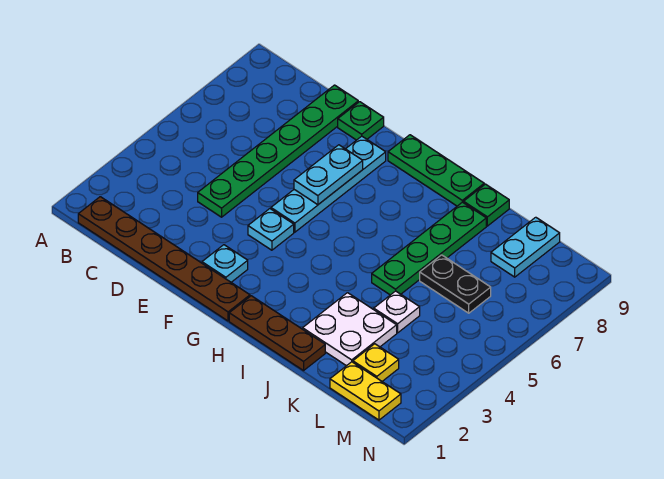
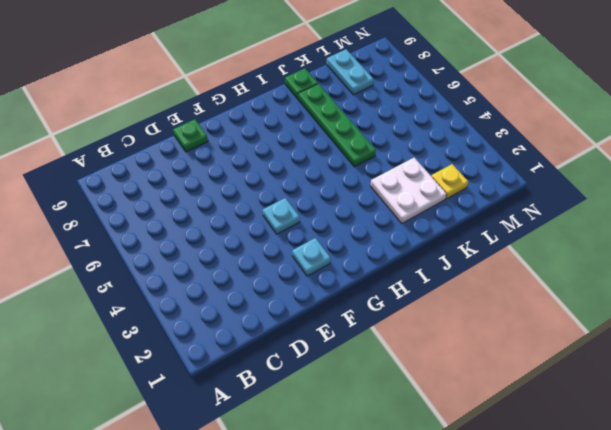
none -> brown plate B1:G1 level 1
none -> green plate D4:D9 level 1
none -> cyan plate F5:F8 level 1

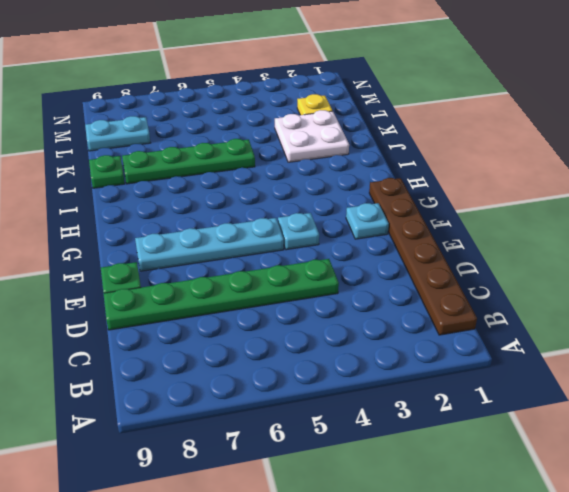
none -> green plate G9:I9 level 1
none -> brown plate H1:J1 level 1
none -> white plate K4 level 1

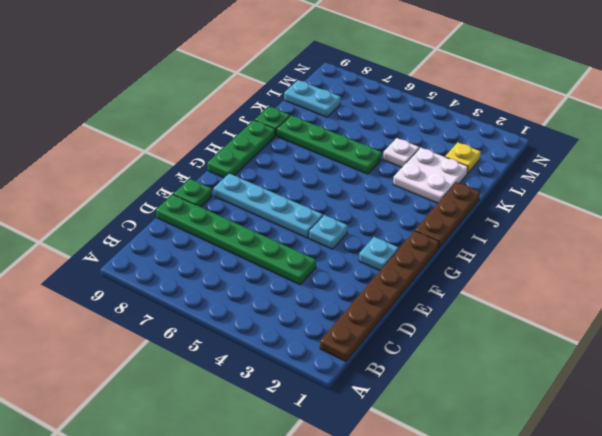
none -> black plate K6:L6 level 1
none -> yellow plate L1:M1 level 1
none -> cyan plate F6:F7 level 2

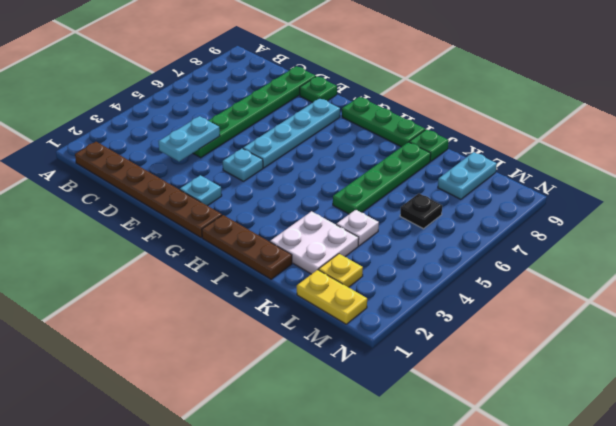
cyan plate D3:D4 level 2 -> cyan plate F6:F7 level 2
black plate L6 level 1 -> black plate K6:L6 level 1

